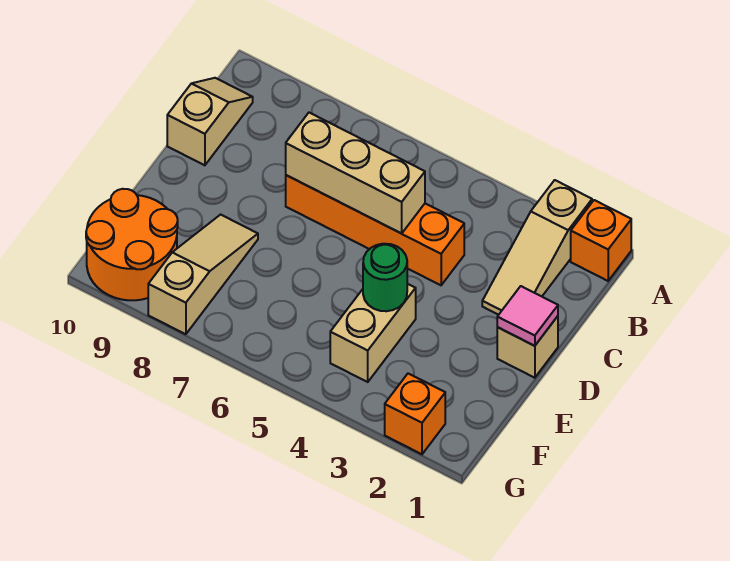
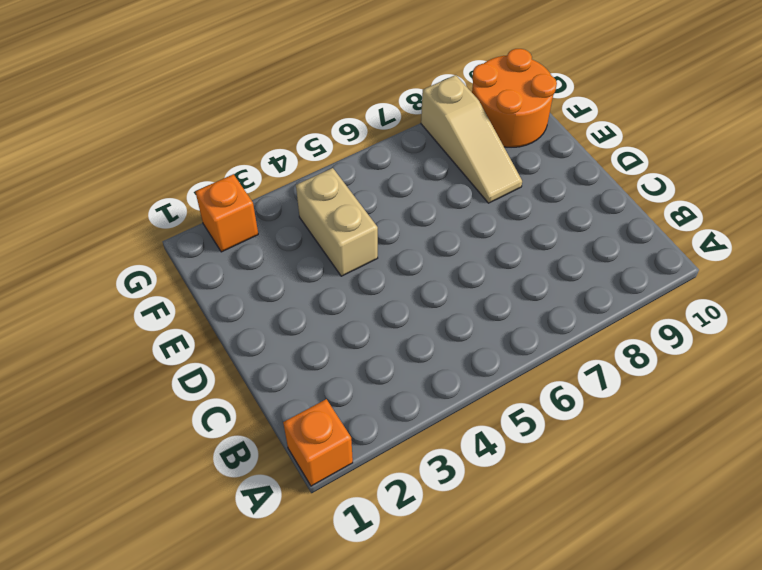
none -> tan slope A2:C2 level 1 top A
none -> tan slope B10:C10 level 1 top C
none -> orange brick C4:C7 level 1

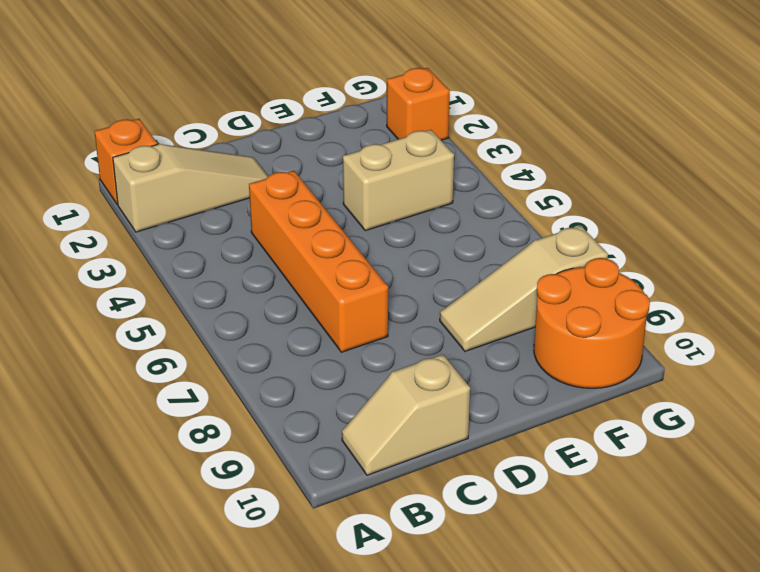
none -> tan brick D1 level 1
none -> tan brick C5:C7 level 2
none -> pink tile D1 level 2

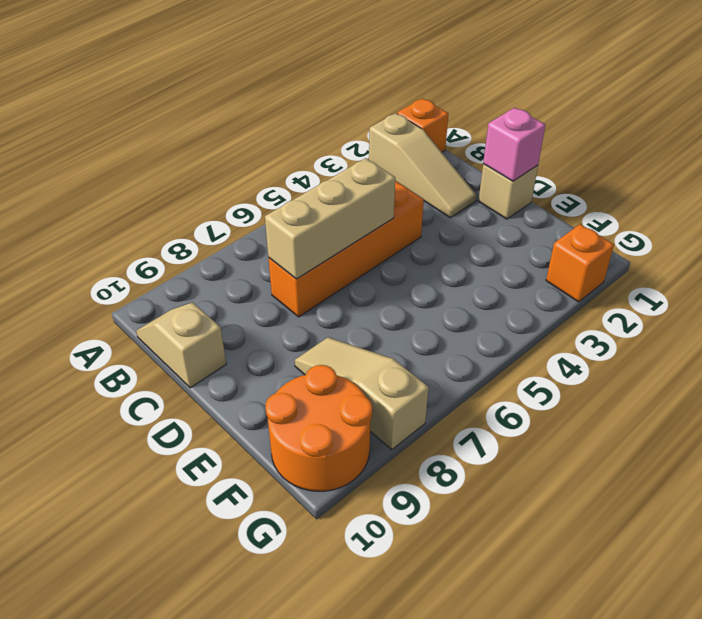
pink brick D1 level 2 -> pink tile D1 level 2
none -> tan brick E4:F4 level 1
none -> green round brick E4 level 2

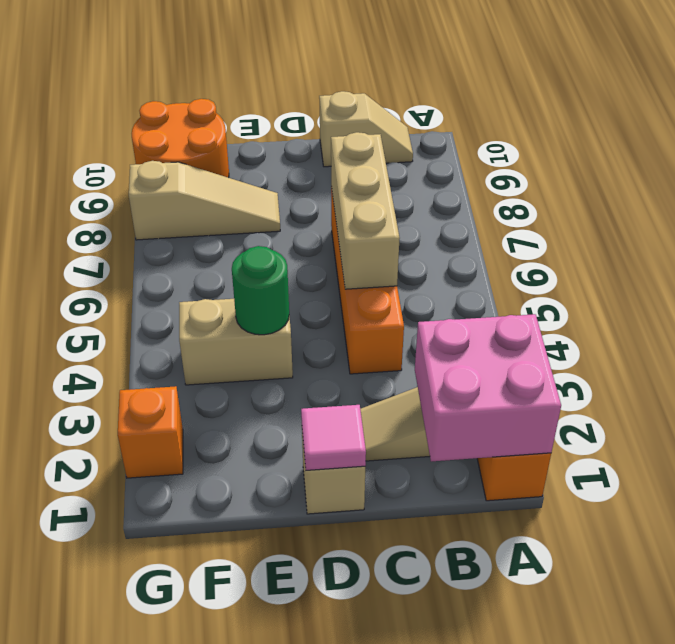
pink brick A1:B2 level 2 -> none

